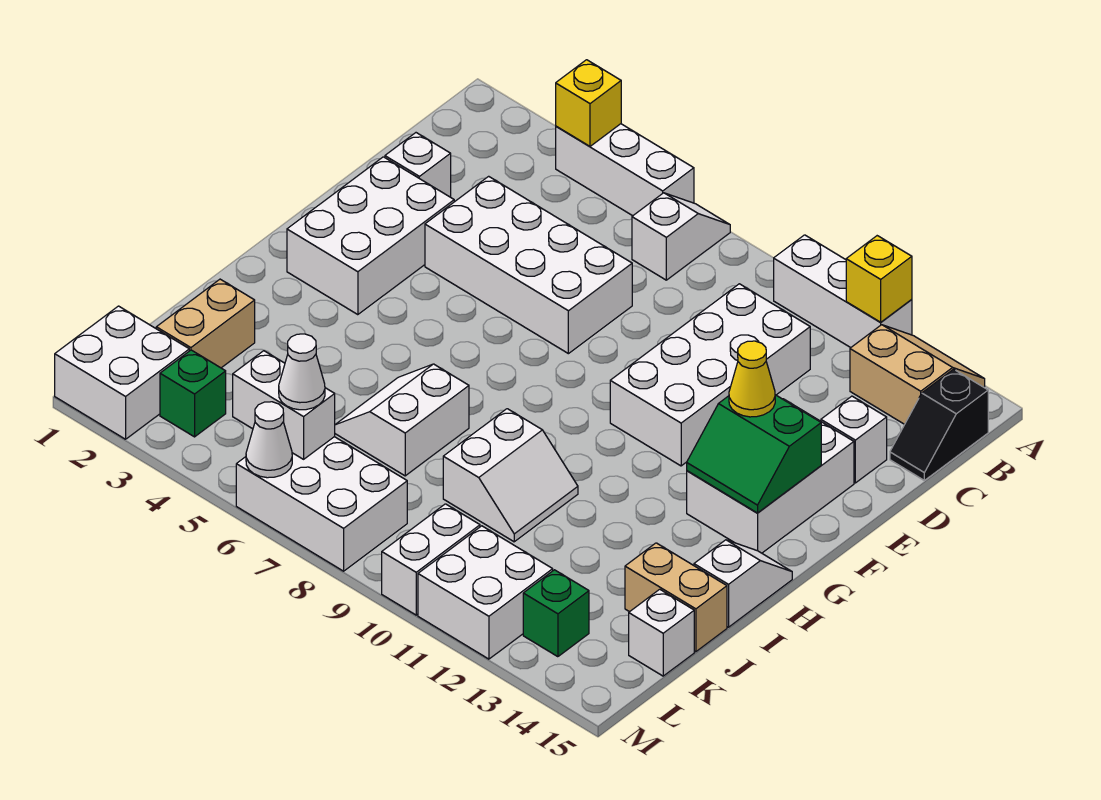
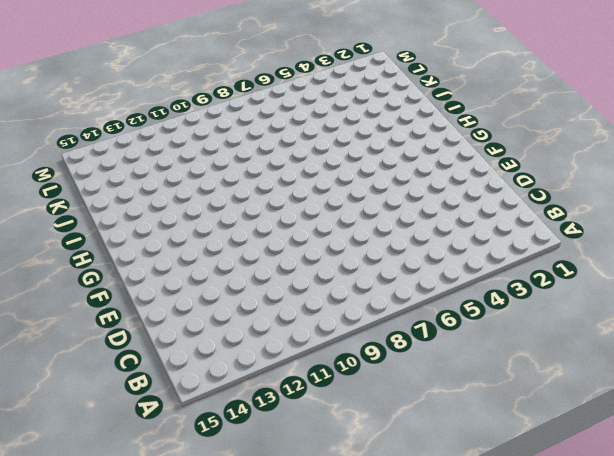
none -> white brick A4:A6 level 1
none -> white slope A7:B7 level 1 top B
none -> white brick A10:A12 level 1
none -> tan slope A13:B14 level 1 top B

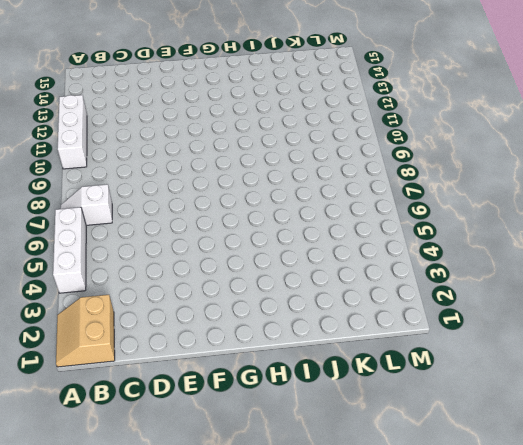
tan slope A1:B2 level 1 top B -> tan slope A13:B14 level 1 top B
none -> black slope B15:C15 level 1 top B
none -> white brick C10:F11 level 1
none -> white brick D2 level 1
none -> white brick D4:E7 level 1

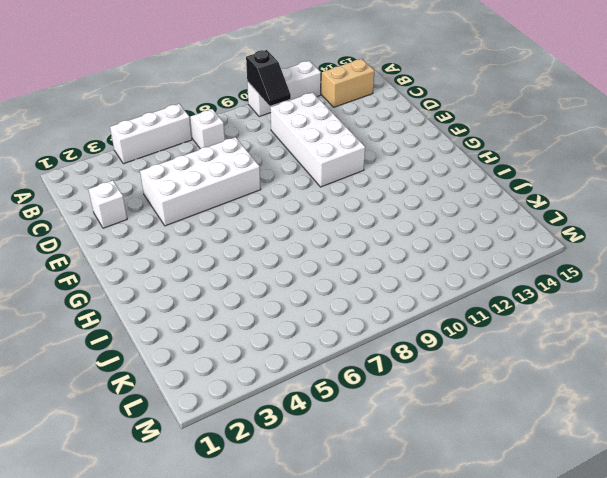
black slope A10:B10 level 2 top A -> black slope B15:C15 level 1 top B
none -> white brick D14 level 1
none -> white brick E2:G3 level 1
none -> white brick E13:G14 level 1
none -> white slope H15:I15 level 1 top I

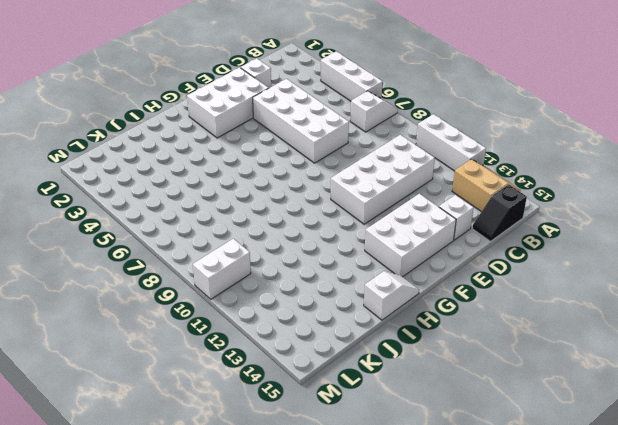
none -> white slope I6:J7 level 1 top 7
none -> white slope I9:J10 level 1 top 9
none -> tan brick J2:K2 level 1
none -> tan brick J14:J15 level 1

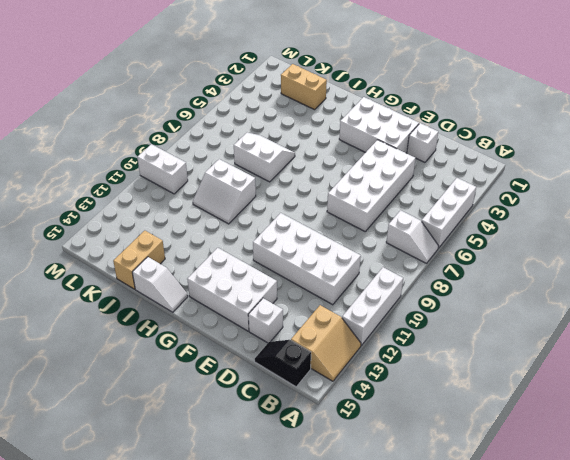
none -> white brick K15 level 1
none -> white brick L1:M2 level 1
none -> green brick L3 level 1
none -> white brick L6:M8 level 1

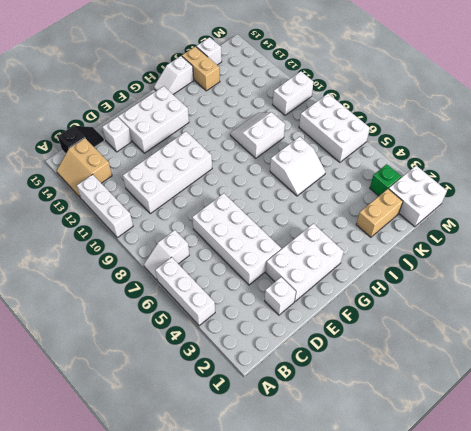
none -> white brick L11:M12 level 1
none -> green brick L13 level 1
none -> yellow brick A4 level 2
none -> yellow brick A12 level 2

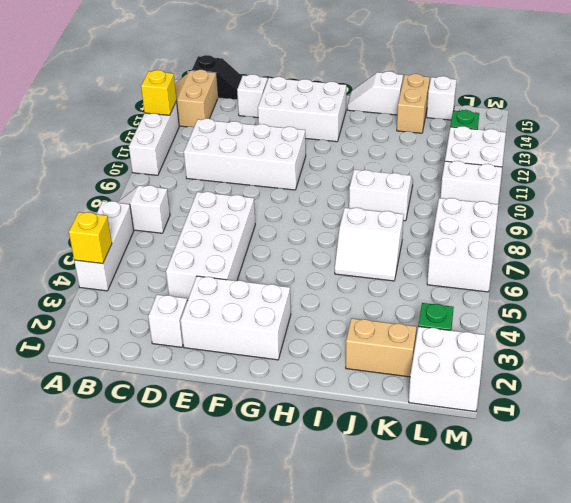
none -> green slope F13:G14 level 2 top F
none -> white brick L5:L6 level 2
none -> white cone M6 level 2
none -> yellow cone F13 level 3

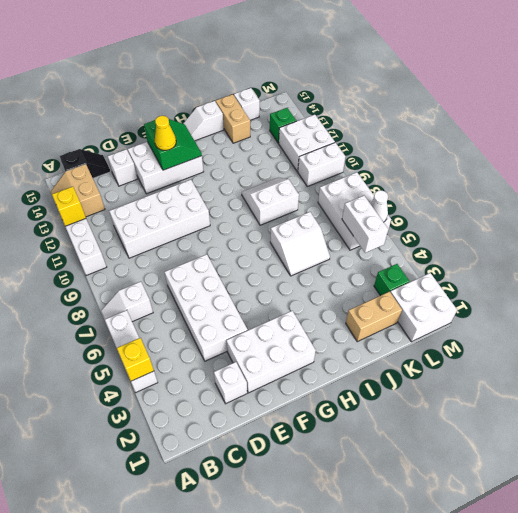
none -> white cone L6 level 3

